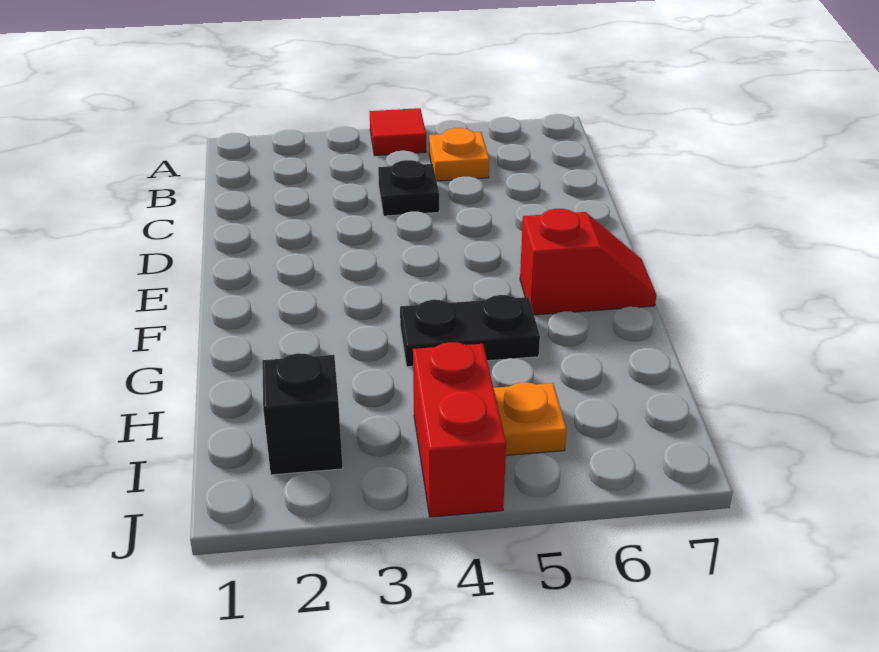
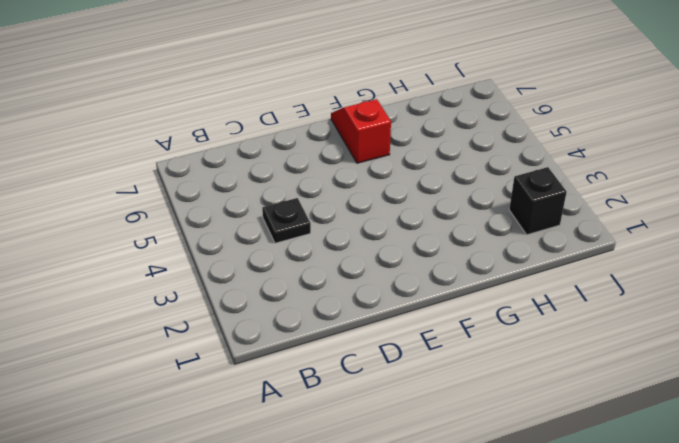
none -> red tile A4 level 1
none -> orange plate B5 level 1

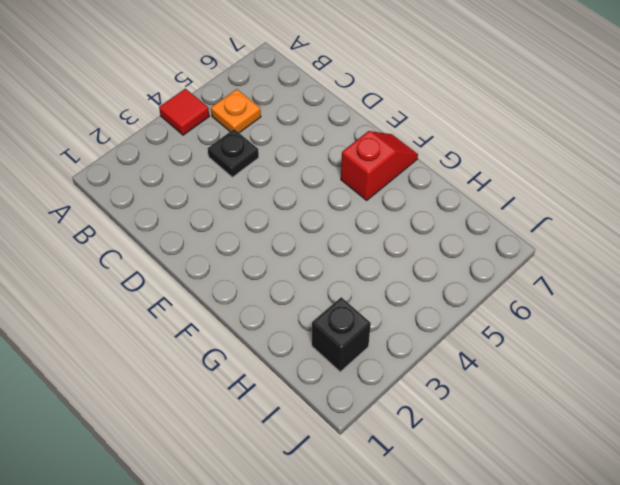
none -> black plate G4:G5 level 1
none -> red brick I4:J4 level 1

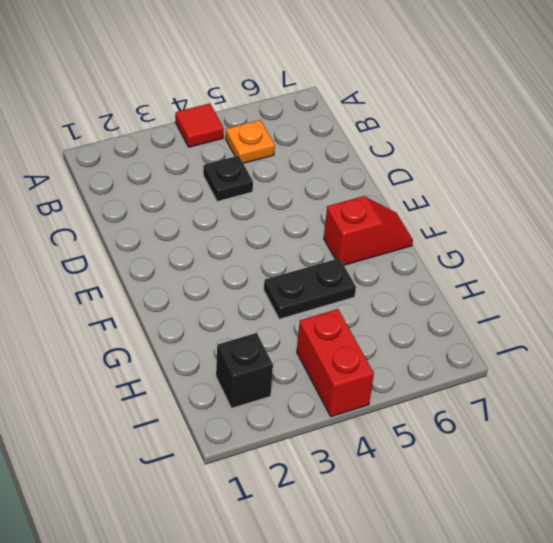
none -> orange plate I5 level 1

